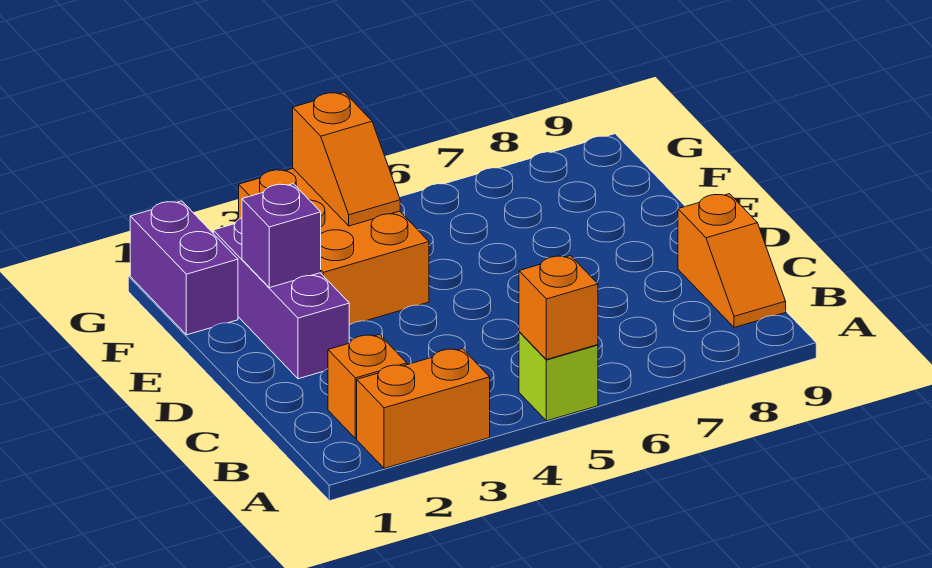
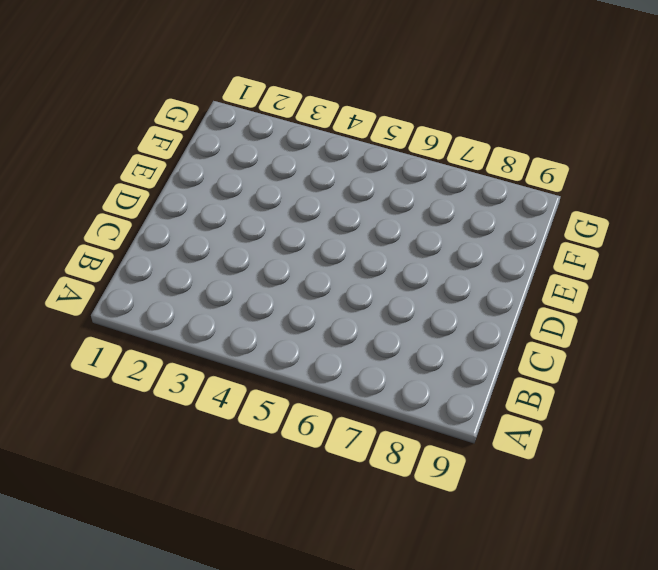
none -> orange brick A2:A3 level 1
none -> lime brick A5 level 1

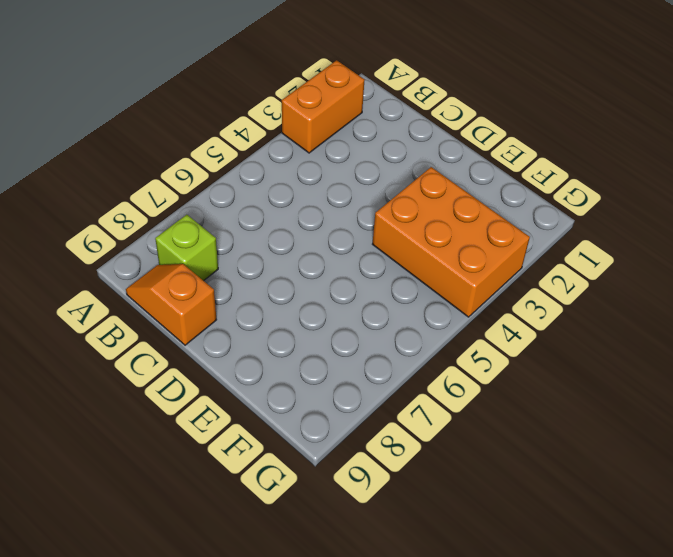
lime brick B8 level 1 -> lime brick A5 level 1
none -> orange brick B2 level 1
none -> purple brick D2:F2 level 1

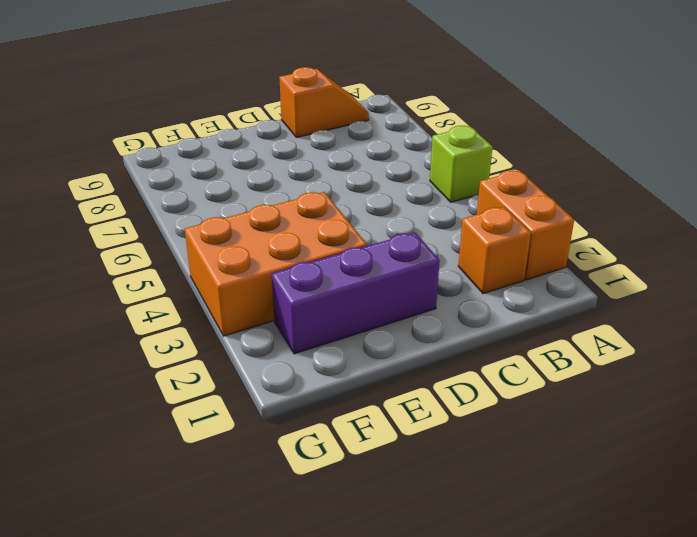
none -> purple brick F1:G1 level 1
none -> orange brick A5 level 2

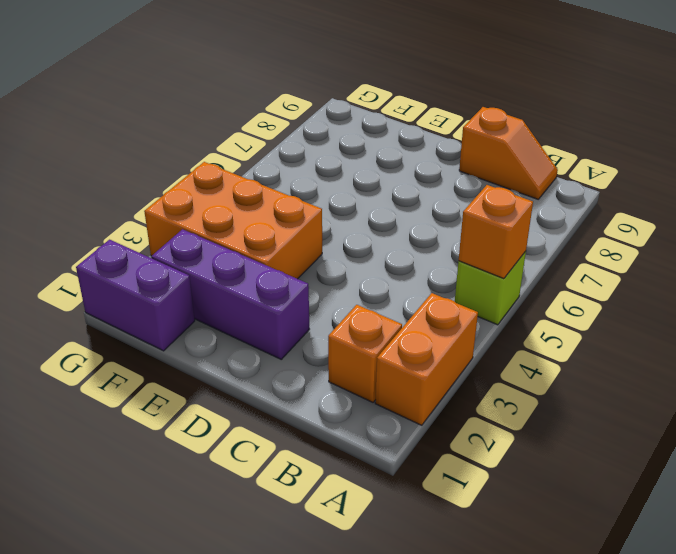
none -> purple brick E2 level 2
none -> orange slope F4:G4 level 2 top G

